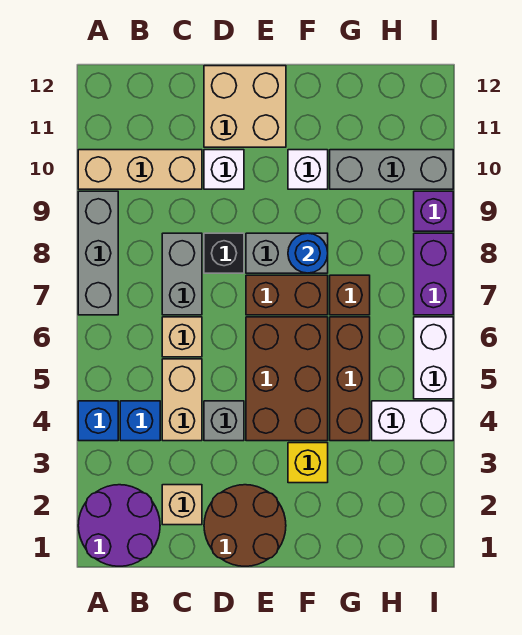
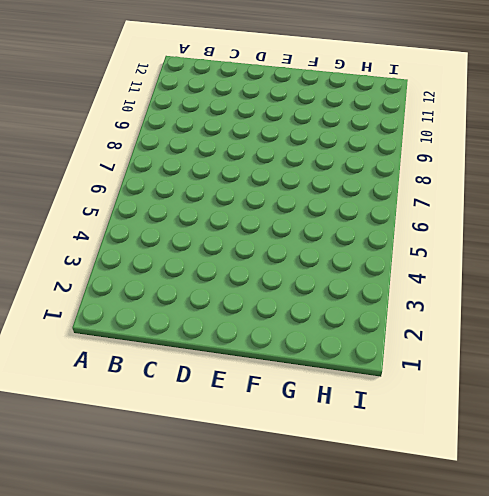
none -> purple round brick A1:B2 level 1
none -> blue brick A4 level 1
none -> grey brick A7:A9 level 1

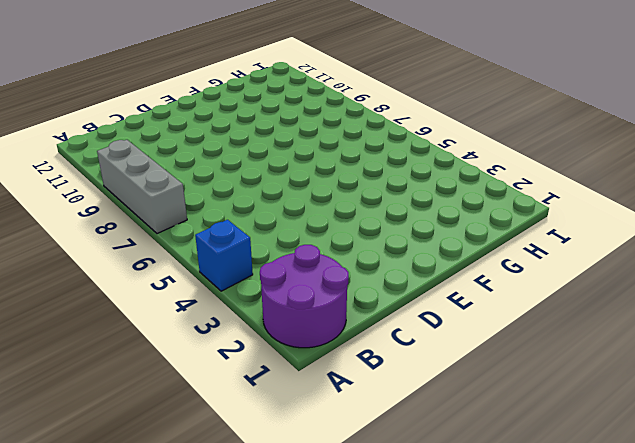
none -> tan brick A10:C10 level 1
none -> blue brick B4 level 1
none -> tan brick C2 level 1

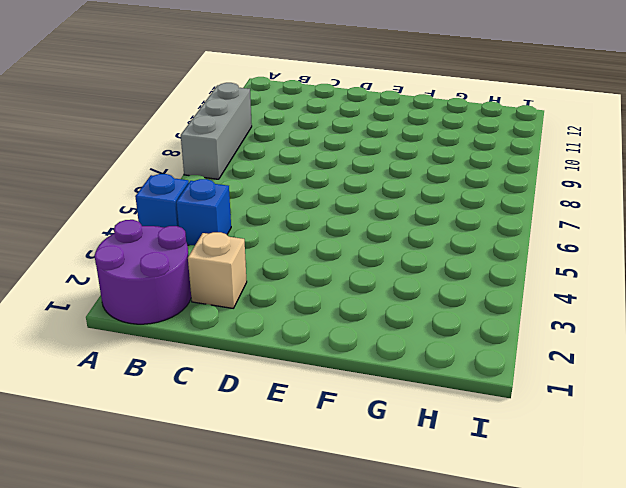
none -> tan brick A10:C10 level 1
none -> tan brick C4:C5 level 1
none -> tan brick C6 level 1

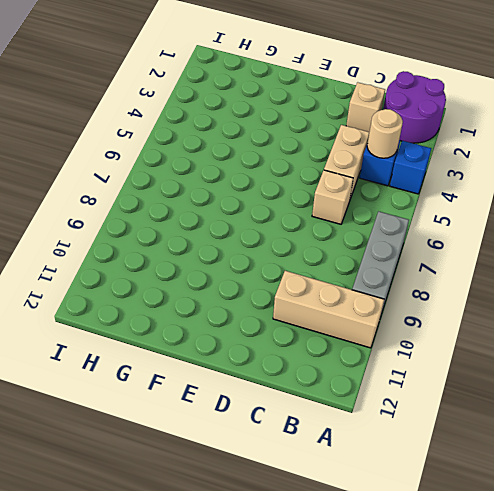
tan round brick B4 level 2 -> none
none -> grey brick C7:C8 level 1
none -> brown round brick D1:E2 level 1
none -> grey brick D4 level 1

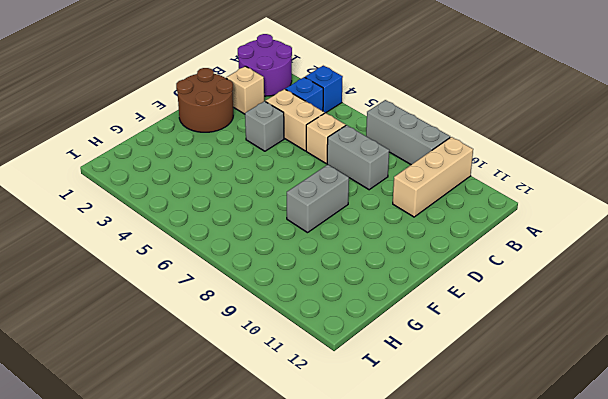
none -> black brick D8 level 1
none -> white brick D10 level 1
none -> tan brick D11:E12 level 1

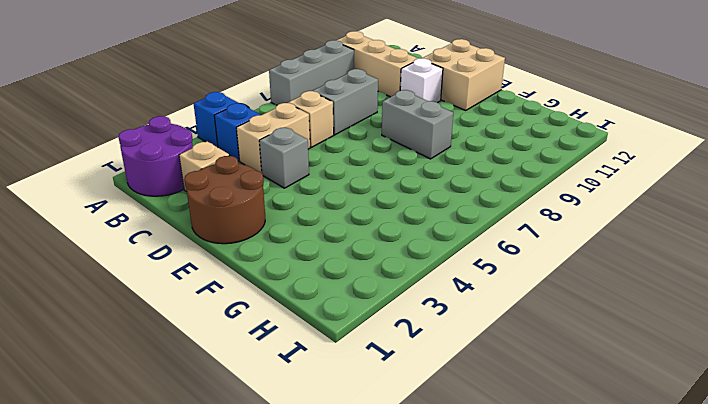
none -> black brick D8 level 1
none -> brown brick E4:F6 level 1
none -> brown brick E7:F7 level 1

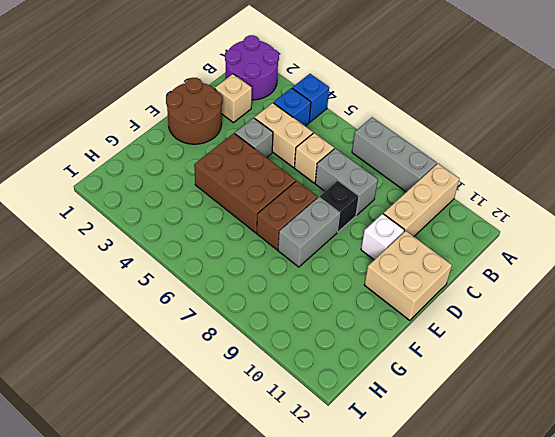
none -> yellow brick F3 level 1
none -> white brick F10 level 1
none -> brown brick G4:G6 level 1

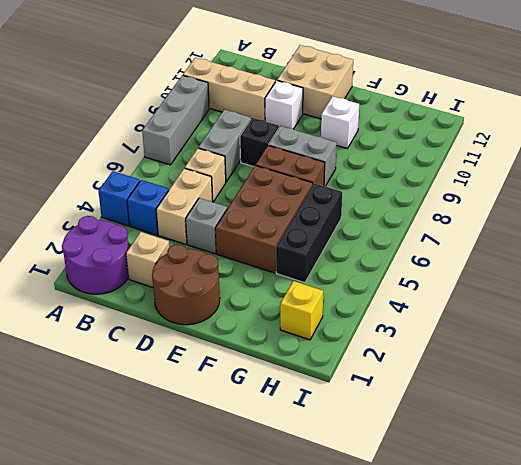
black brick G4:G6 level 1 -> brown brick G4:G6 level 1
yellow brick H2 level 1 -> yellow brick F3 level 1
none -> brown brick G7 level 1
none -> grey brick G10:I10 level 1
none -> white brick H4:I4 level 1

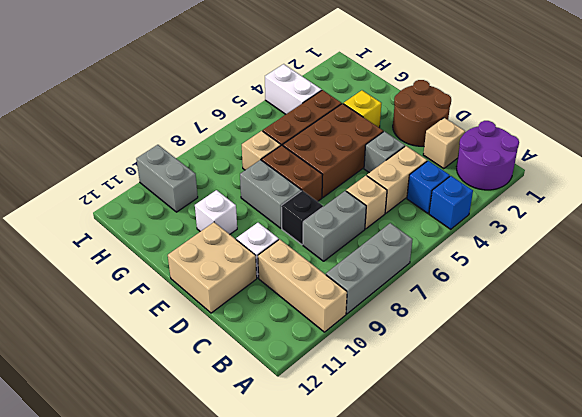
tan brick G7 level 1 -> brown brick G7 level 1
grey brick H10:I10 level 1 -> grey brick G10:I10 level 1
none -> white brick I5:I6 level 1
none -> purple brick I7:I8 level 1
none -> purple brick I9 level 1

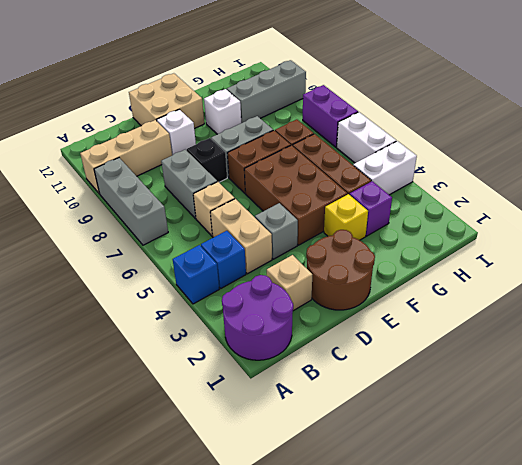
purple brick G3 level 1 -> purple brick I9 level 1
none -> blue round brick F8 level 2

